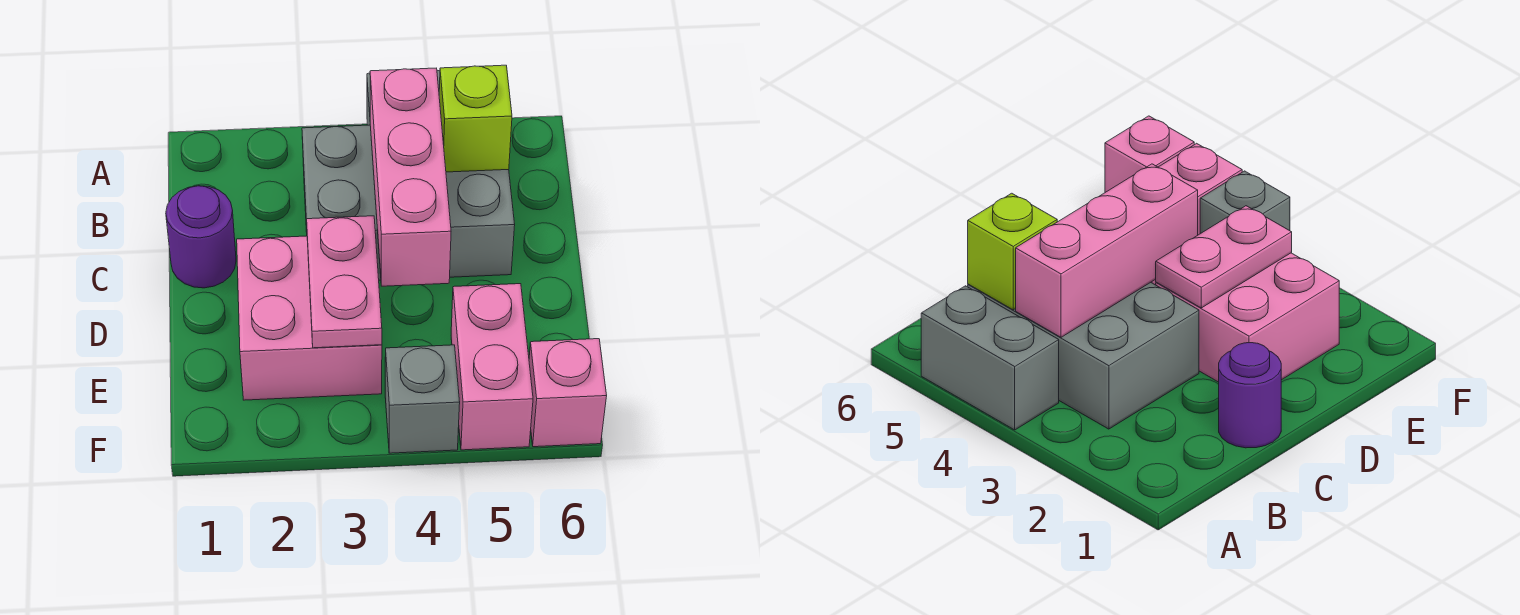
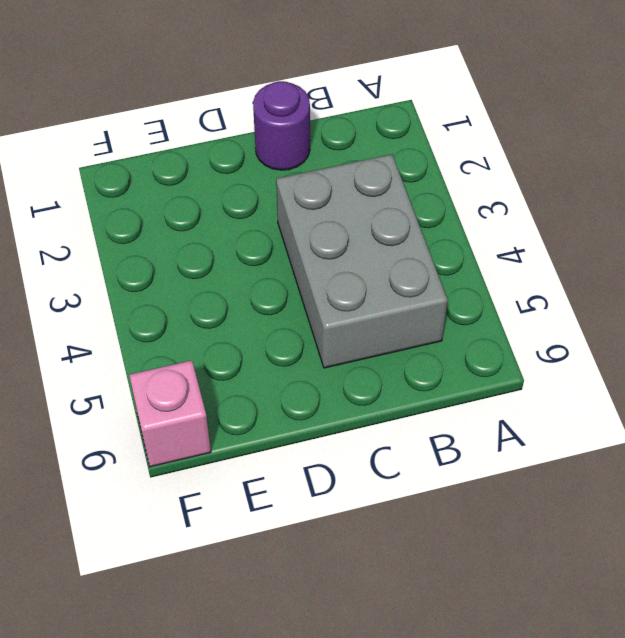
none -> grey brick A4:A5 level 1
none -> pink brick D2:E3 level 1

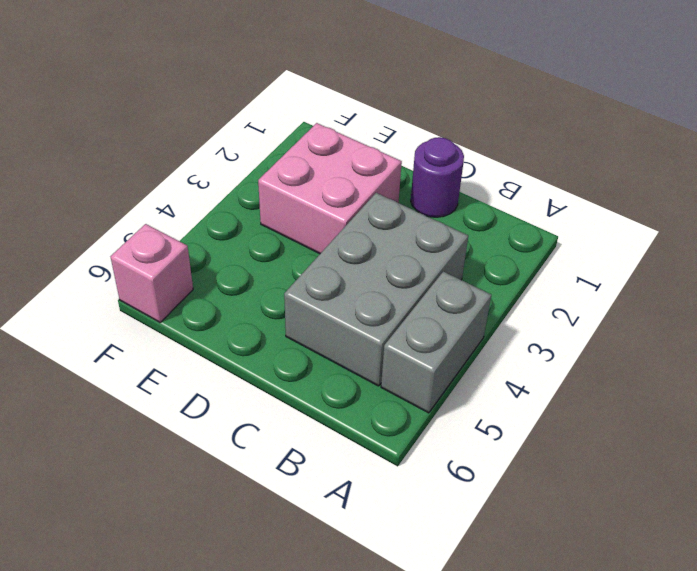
none -> pink brick E5:F5 level 1
none -> grey brick F4 level 1

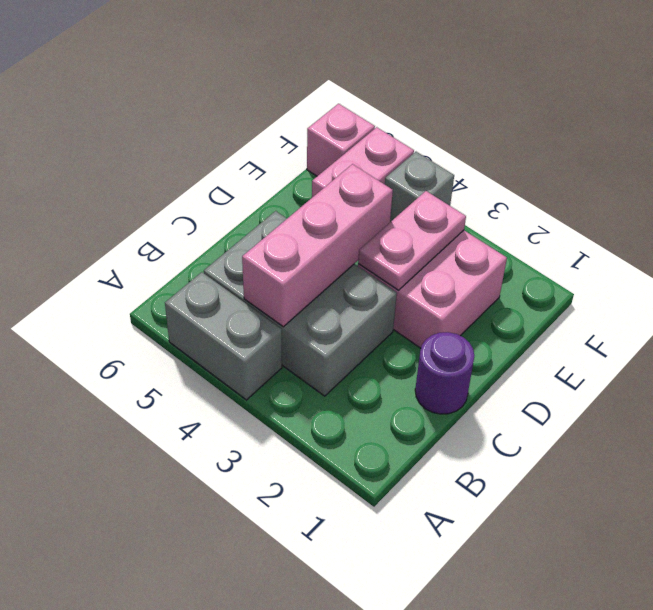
none -> lime brick B5 level 2

